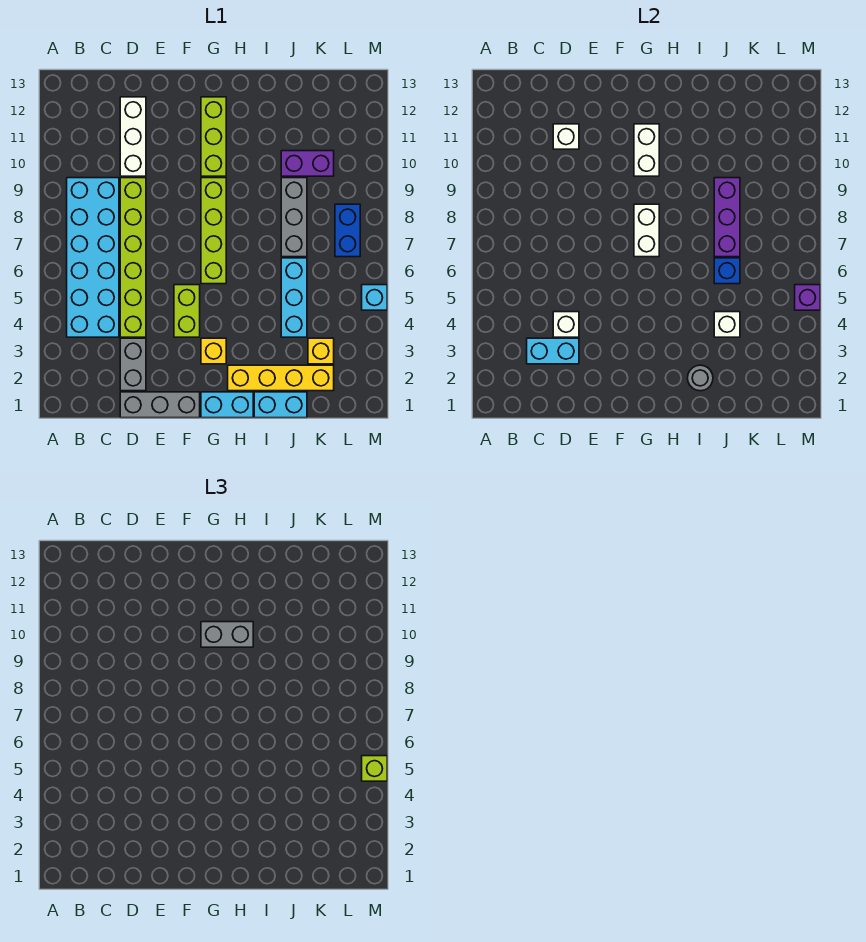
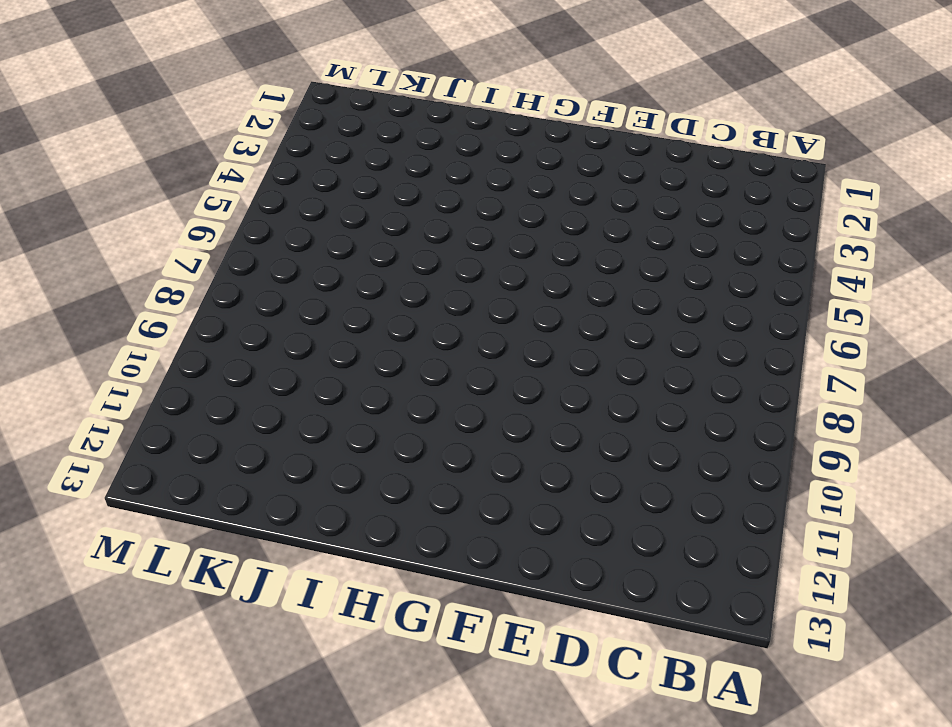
none -> cyan brick B4:C9 level 1
none -> grey brick D1:F1 level 1
none -> grey brick D2:D3 level 1
none -> lime brick D4:D9 level 1

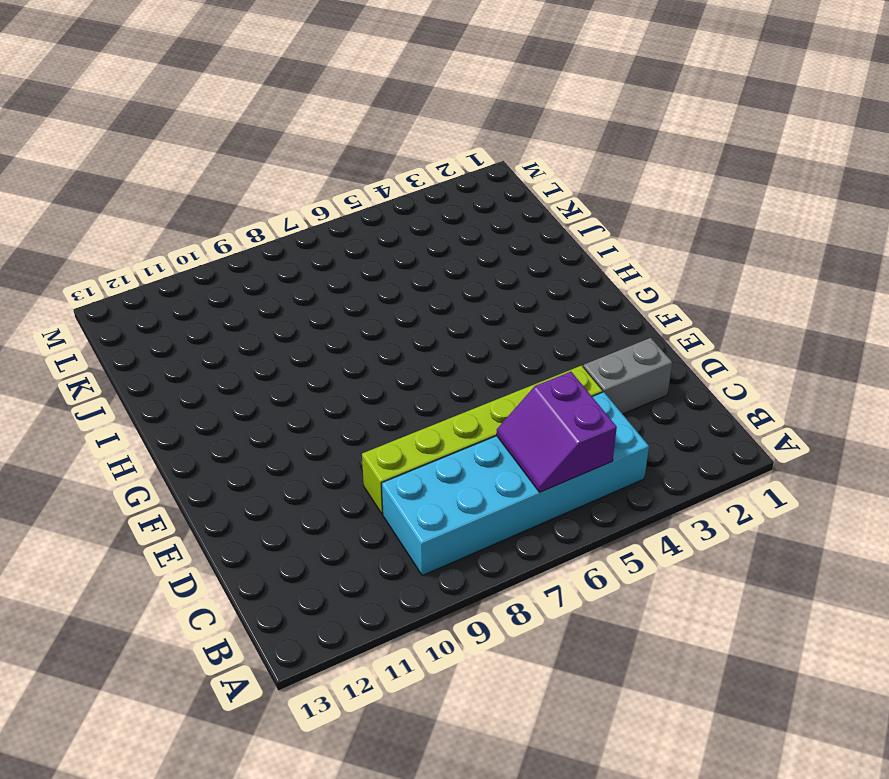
purple slope B5:C6 level 2 top 5 -> none
none -> grey brick D1:F1 level 1
none -> white brick D10:D12 level 1
none -> lime brick F4:F5 level 1
none -> cyan brick G1:H1 level 1

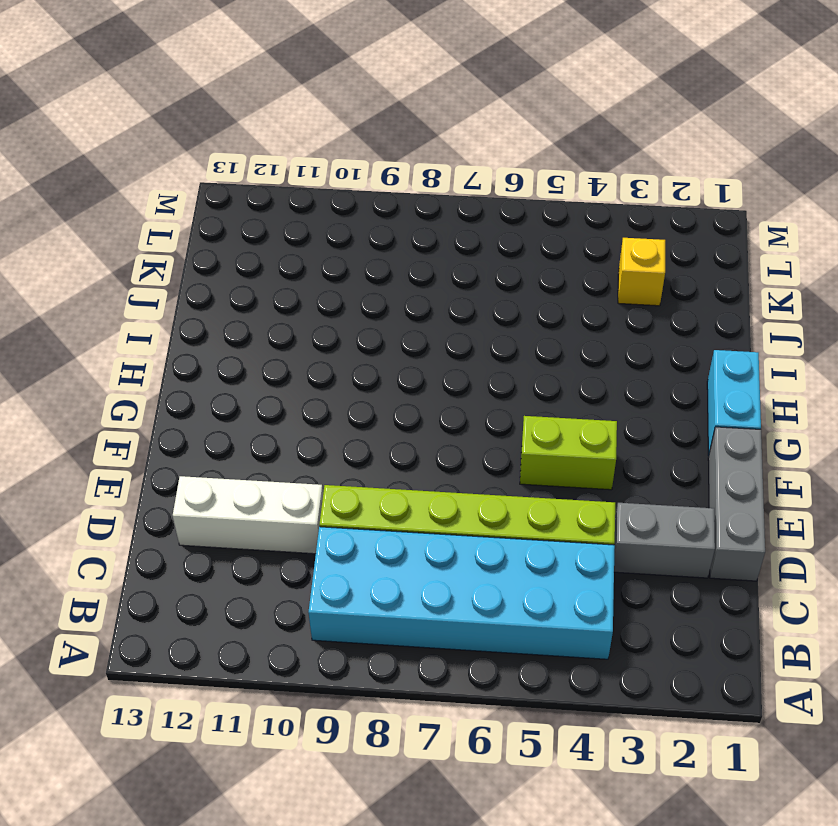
none -> yellow brick G3 level 1
none -> lime brick G6:G9 level 1
none -> lime brick G10:G12 level 1
none -> yellow brick H2:K2 level 1

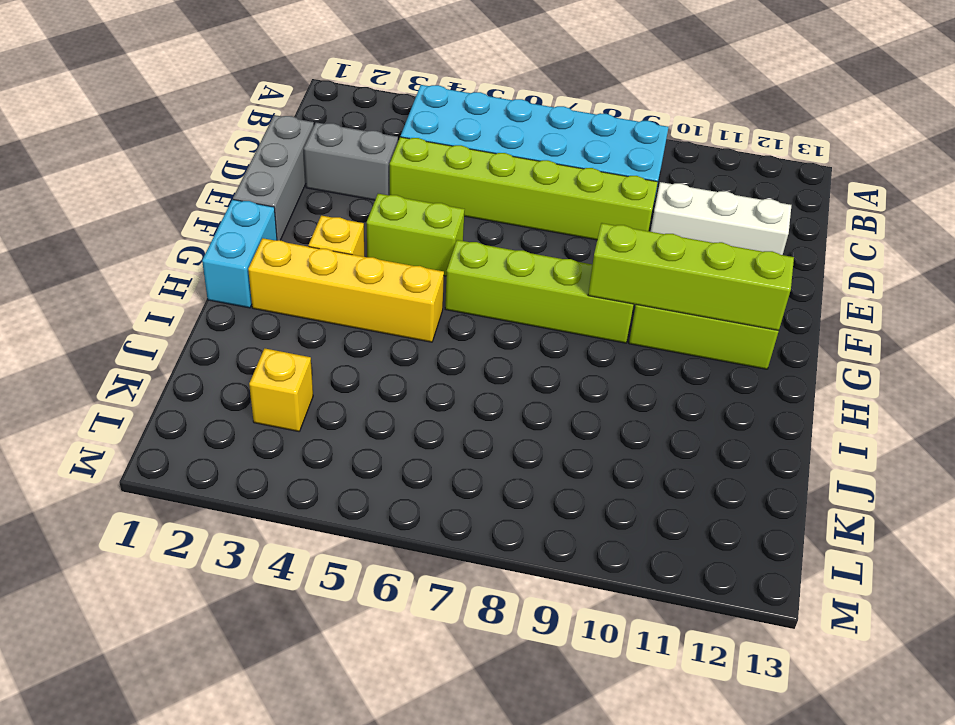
lime brick G9:G12 level 2 -> white brick G10:G11 level 2
yellow brick H2:H5 level 1 -> yellow brick H2:K2 level 1
none -> cyan brick I1:J1 level 1
none -> cyan brick J4:J6 level 1
none -> grey brick J7:J9 level 1
none -> purple brick J10:K10 level 1

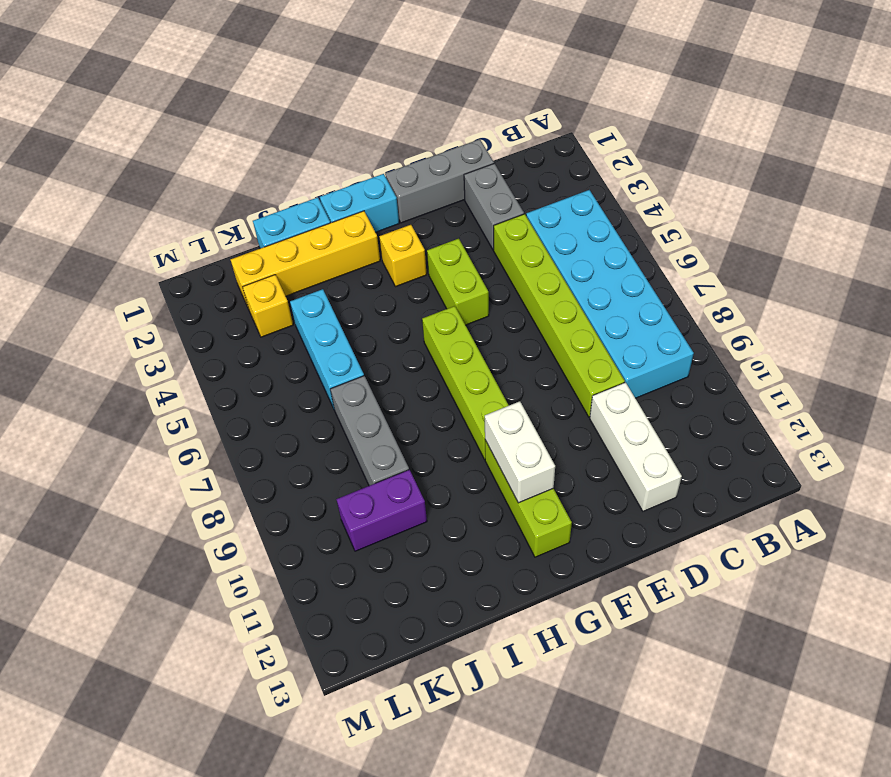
none -> blue brick L7:L8 level 1
none -> cyan brick M5 level 1
none -> cyan brick C3:D3 level 2
none -> white brick D4 level 2

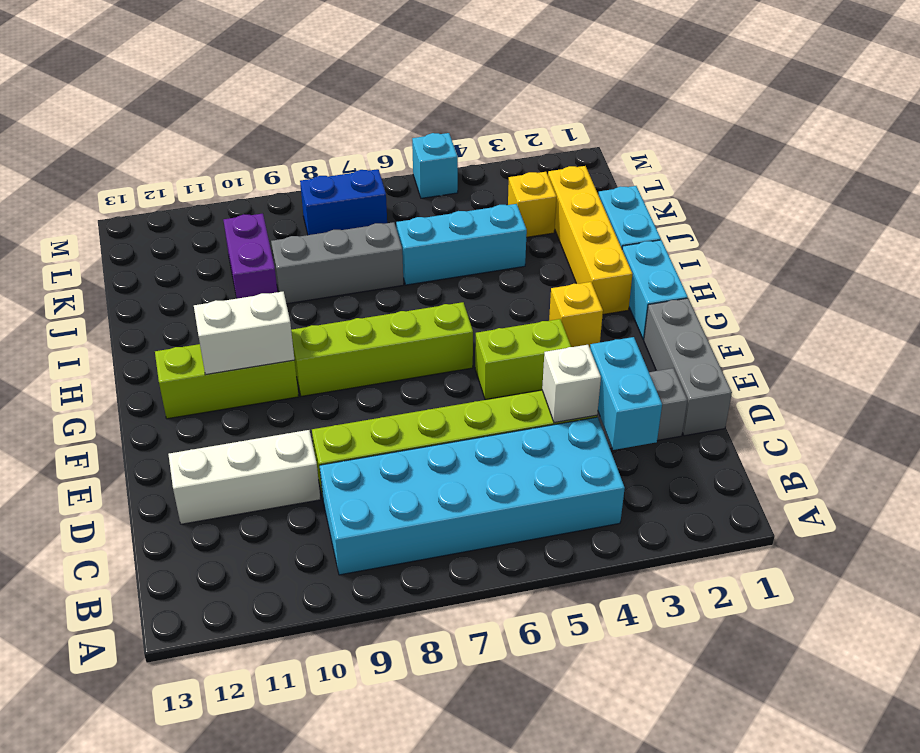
none -> white brick D11 level 2
none -> white brick G7:G8 level 2
none -> grey round brick I2 level 2
none -> white brick J4 level 2

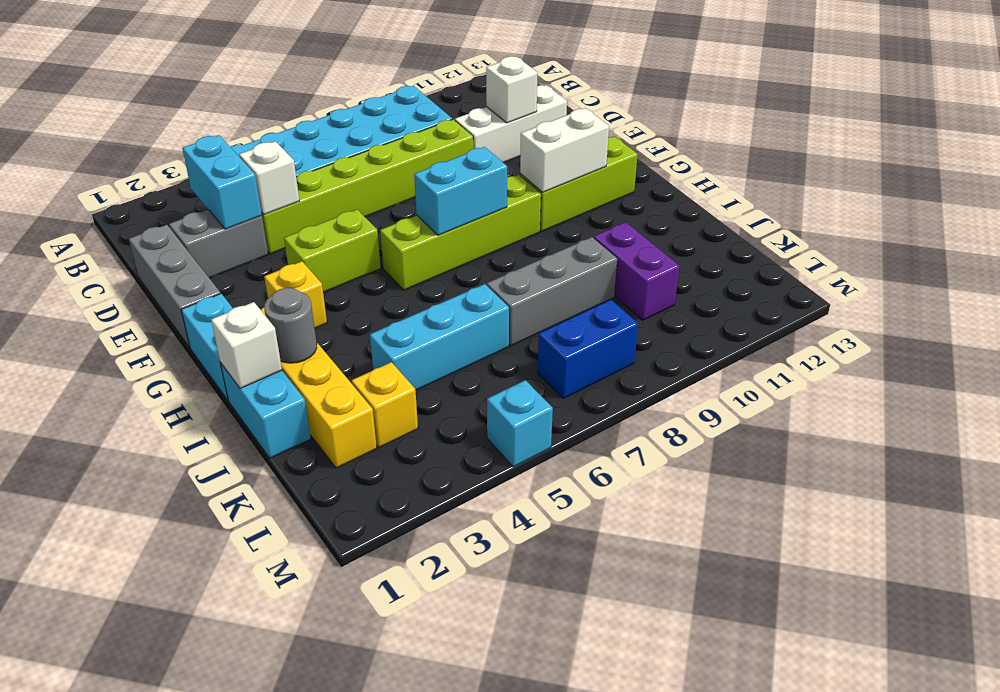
cyan brick G7:G8 level 2 -> white brick G7:G8 level 2
white brick I1 level 2 -> white brick J4 level 2
none -> blue brick J6 level 2
none -> purple brick J7:J9 level 2
none -> purple brick M5 level 2
none -> grey brick G10:H10 level 3

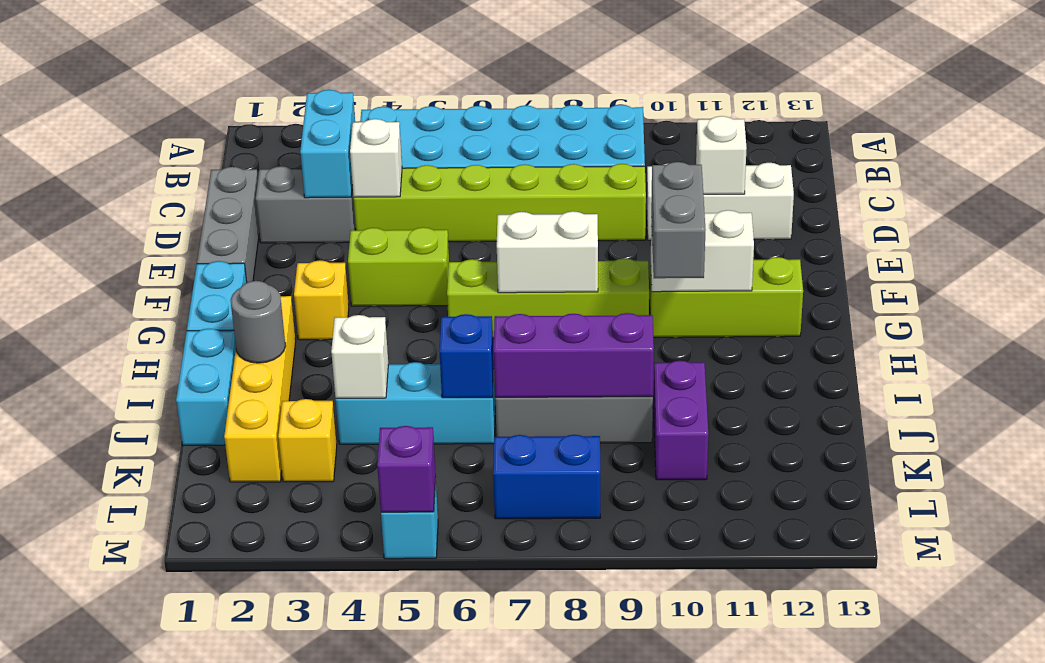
none -> lime brick M5 level 3

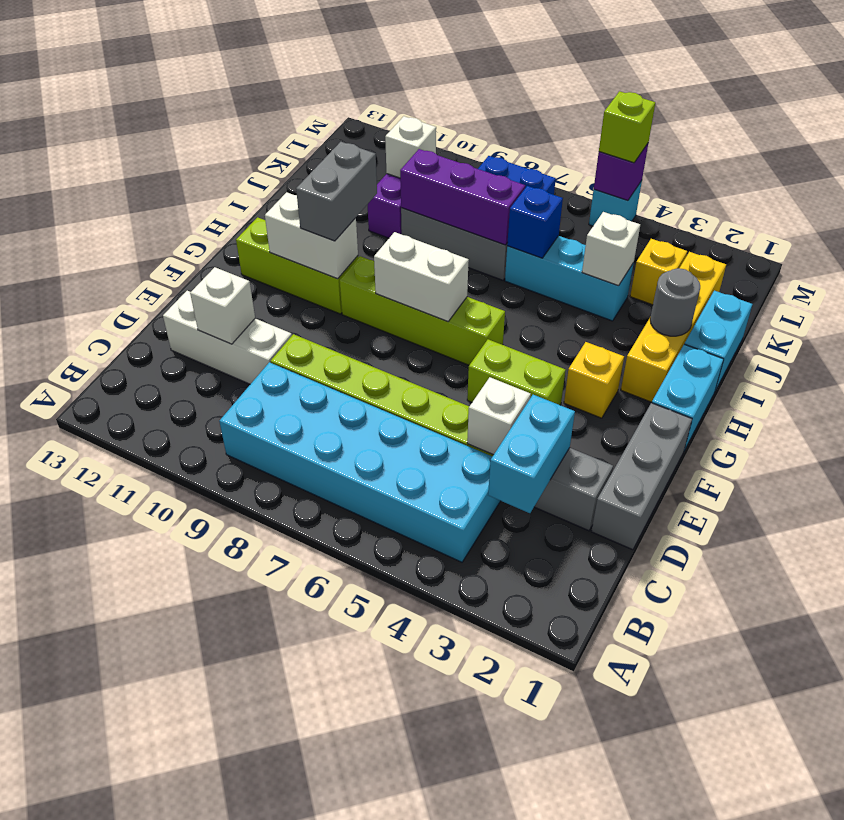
white brick K10 level 2 -> none

